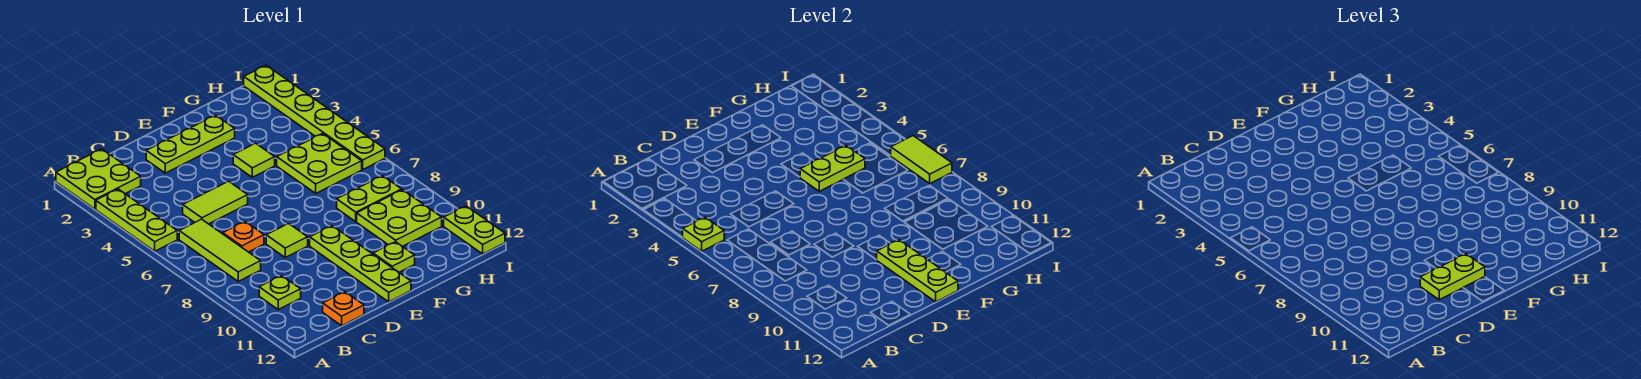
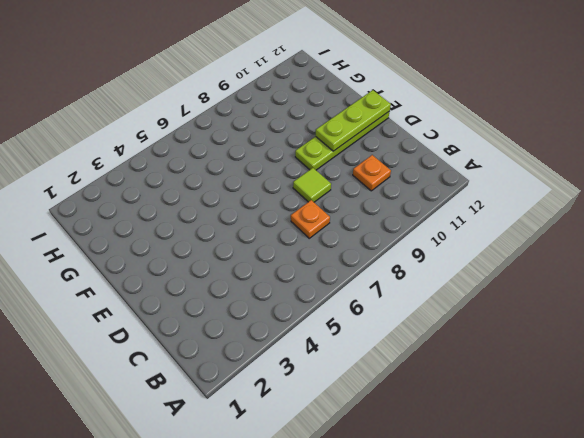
orange plate C10 level 1 -> orange plate C12 level 1
none -> lime plate A1:B2 level 1
none -> lime plate A3:A5 level 1
none -> lime tile B6:B8 level 1

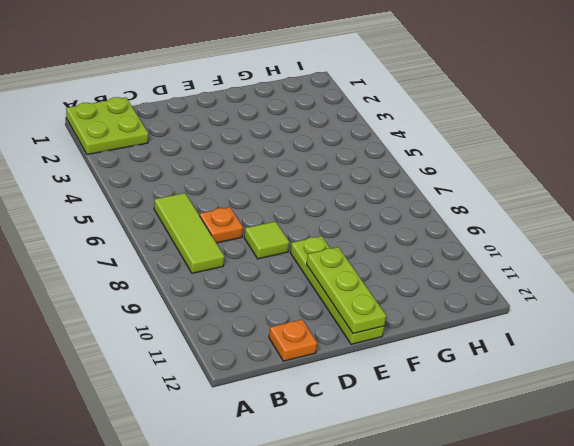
none -> lime plate A3:A5 level 1
none -> lime plate B10 level 1
none -> lime tile C5:D5 level 1

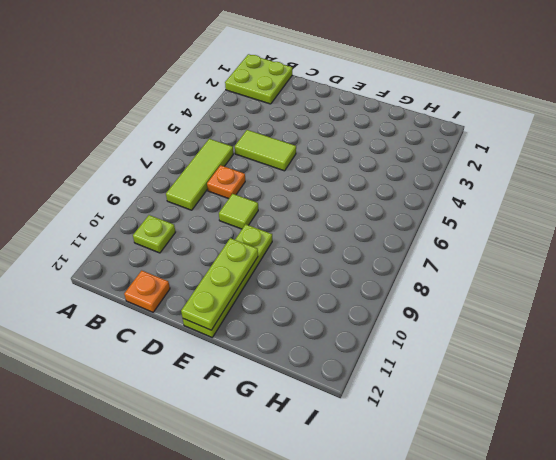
none -> lime plate A3:A5 level 1
none -> lime plate D2:F2 level 1
none -> lime tile F4 level 1

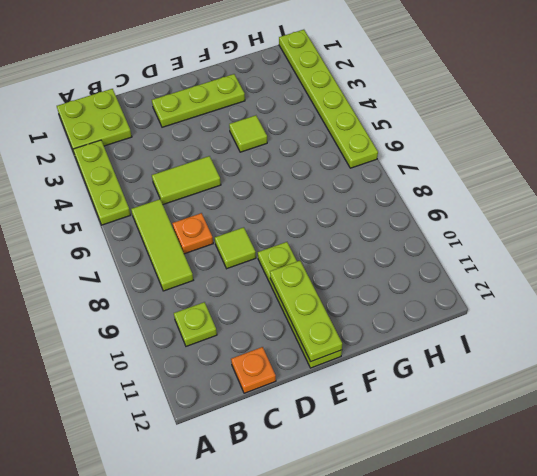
none -> lime plate F11 level 1
none -> lime plate G5:H6 level 1
none -> lime plate G8:H8 level 1

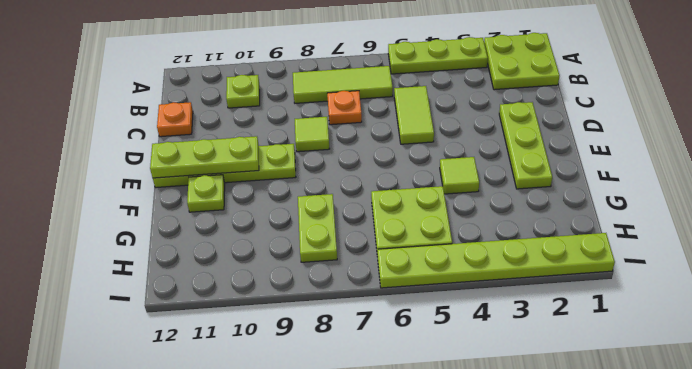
none -> lime plate G9:H10 level 1
none -> lime plate I11:I12 level 1
none -> lime plate A5 level 2

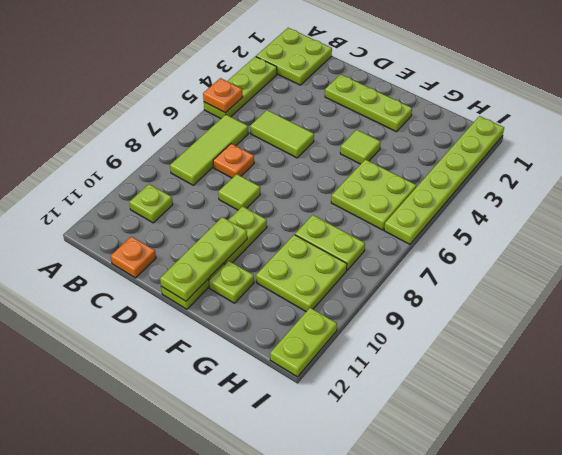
orange plate A5 level 2 -> lime plate A5 level 2
none -> lime plate F5:G5 level 2
none -> lime tile I6:I7 level 2
none -> lime plate D11:E11 level 3

